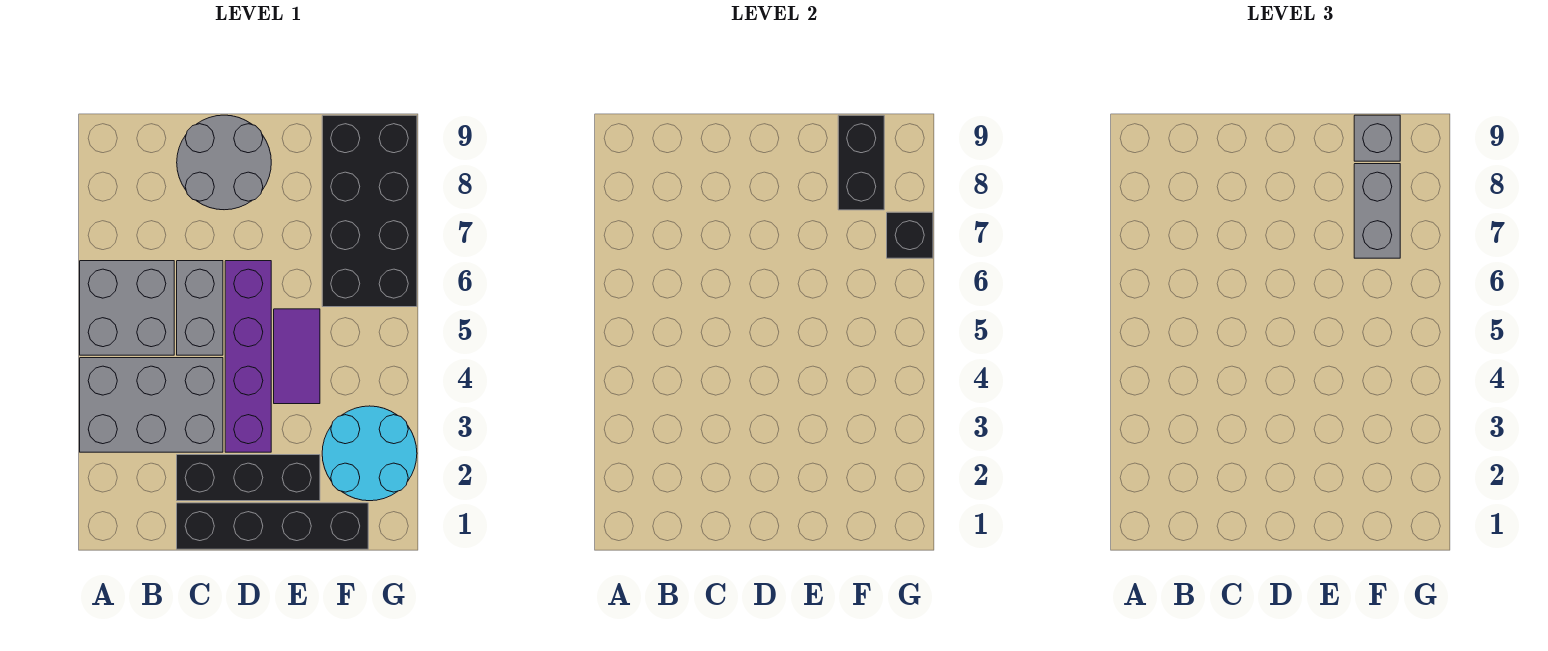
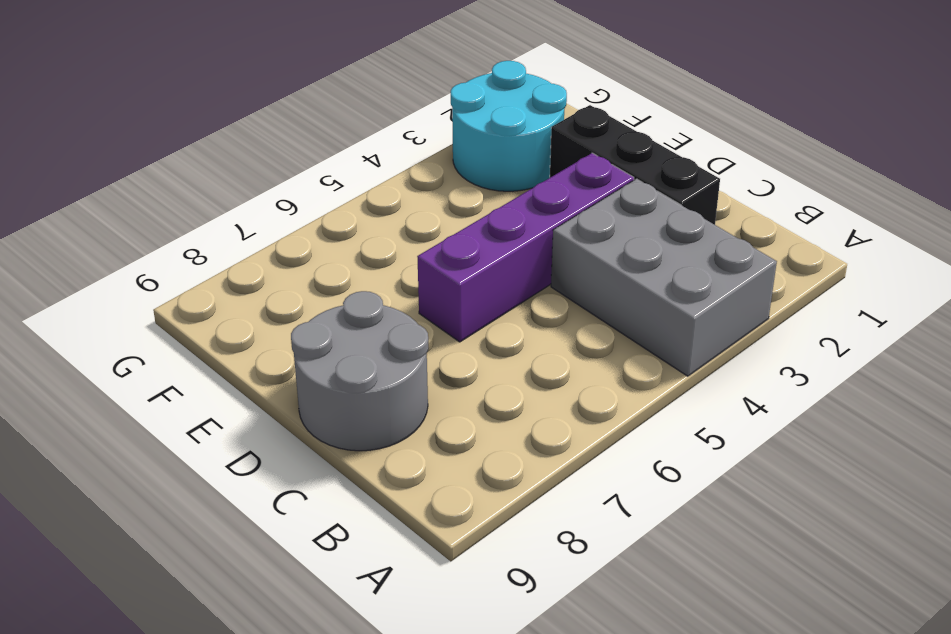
none -> grey brick A5:B6 level 1
none -> black brick C1:F1 level 1
none -> grey brick C5:C6 level 1

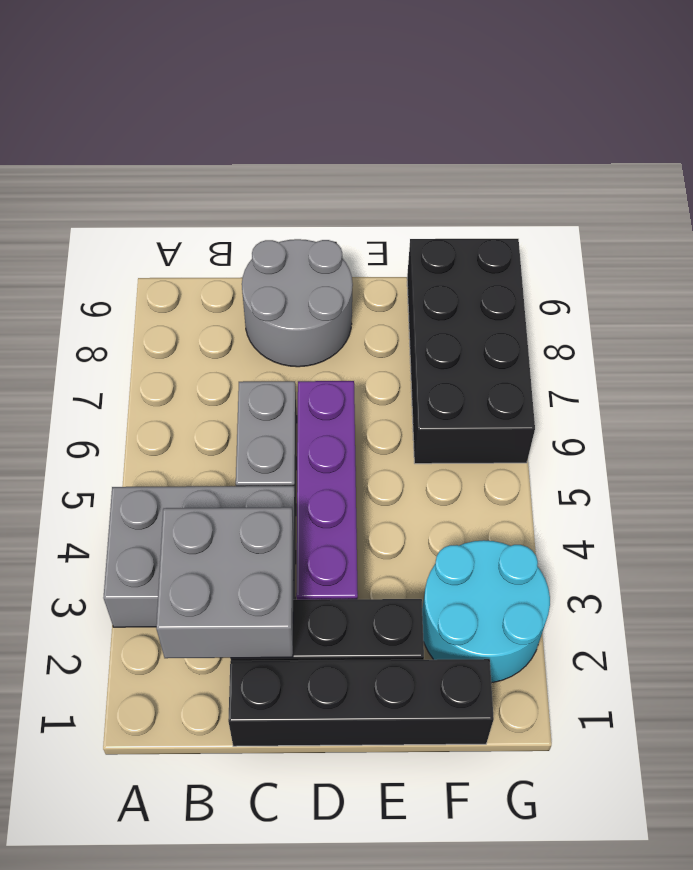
grey brick B2:C3 level 2 -> grey brick A5:B6 level 1
none -> purple tile E4:E5 level 1
none -> black brick F8:F9 level 2
none -> black brick G7 level 2

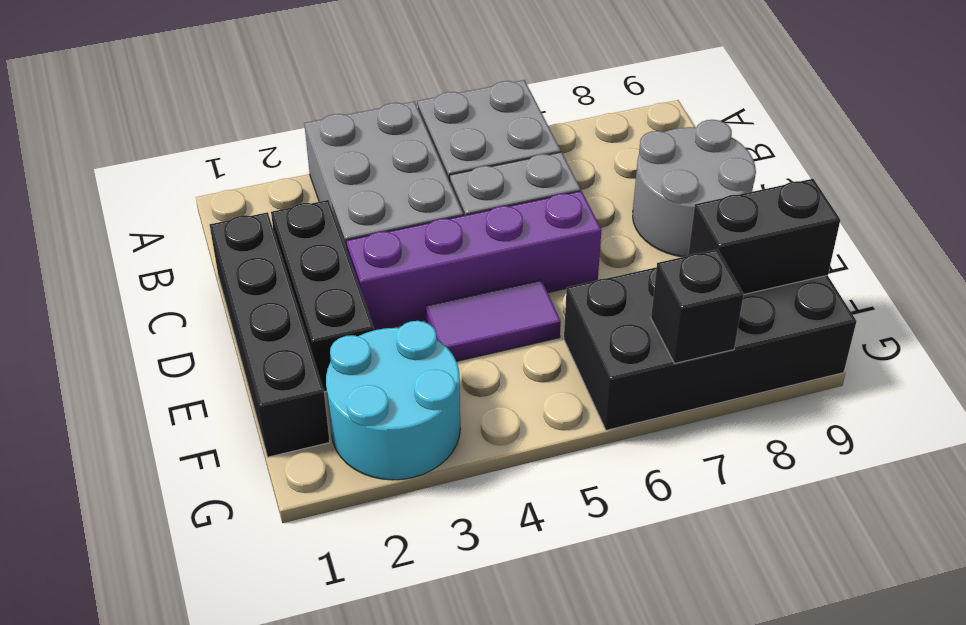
none -> grey brick F7:F8 level 3
none -> grey brick F9 level 3

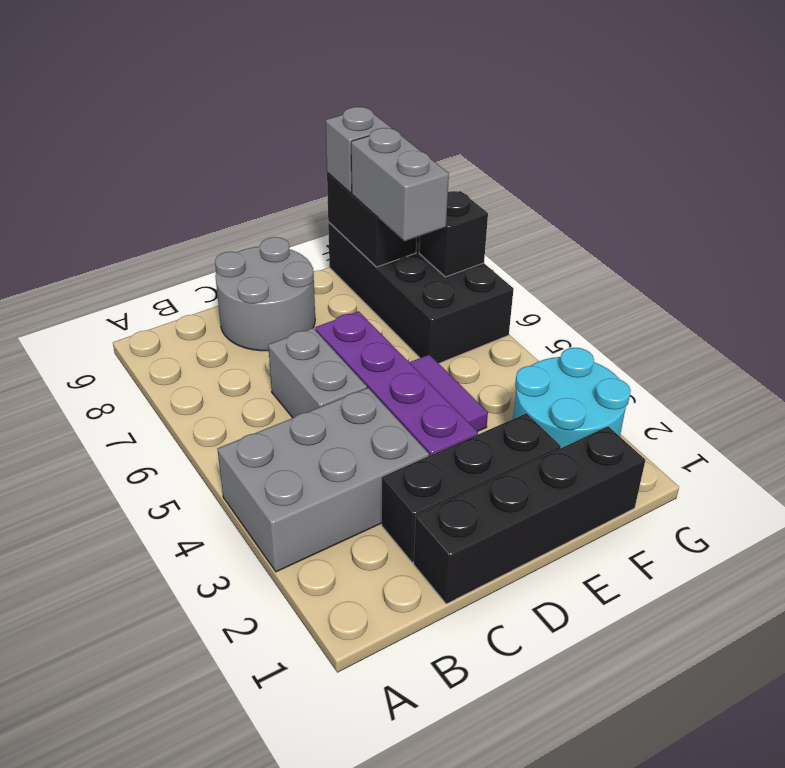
none -> grey brick A5:B6 level 1

